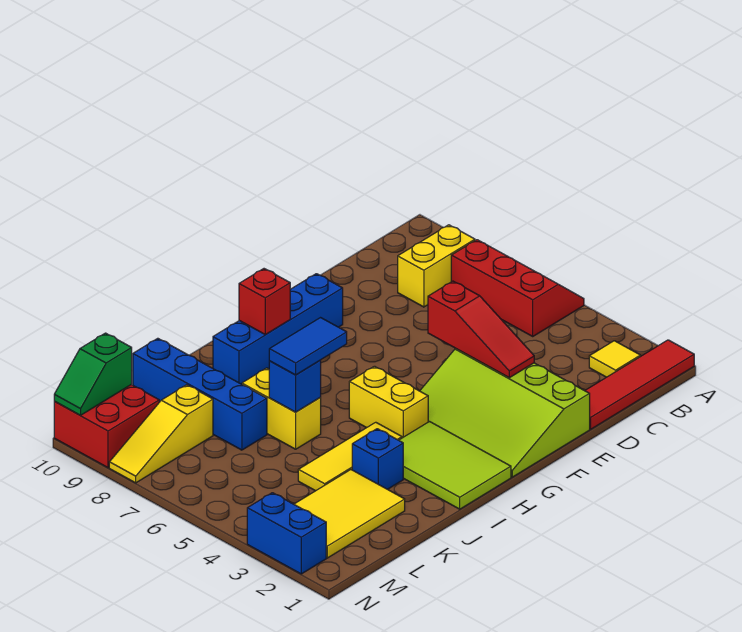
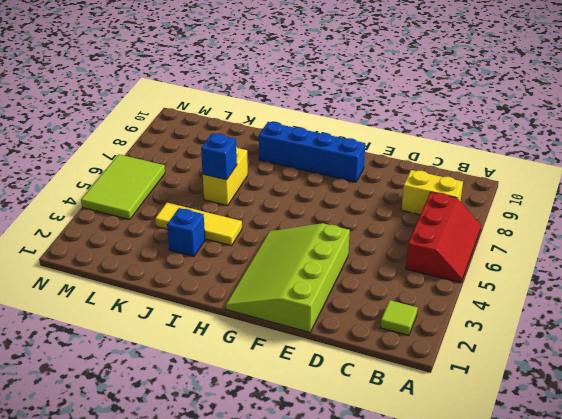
lime tile B2 level 1 -> yellow tile B2 level 1
lime tile M4:N6 level 1 -> lime tile H1:I3 level 1
none -> red tile A1:D1 level 1
none -> yellow brick H4:H5 level 1
none -> yellow tile K2:M3 level 1

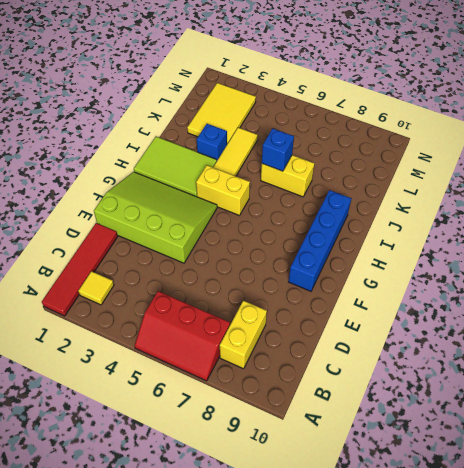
none -> blue brick K7:K10 level 1
none -> yellow slope L8:N8 level 1 top L
none -> red brick M9:N10 level 1

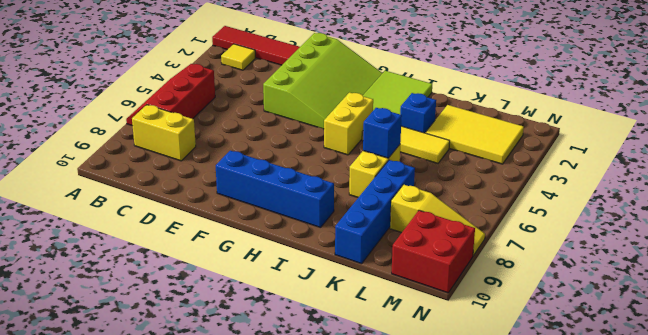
none -> blue brick N2:N3 level 1
none -> red slope E3:E5 level 2 top 5
none -> red brick H9 level 2

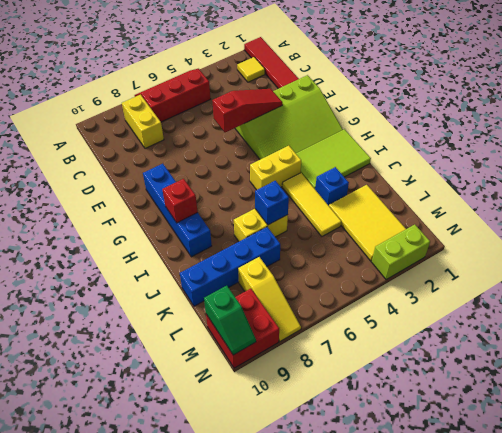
lime brick N2:N3 level 1 -> blue brick N2:N3 level 1
none -> blue tile I6:J6 level 3

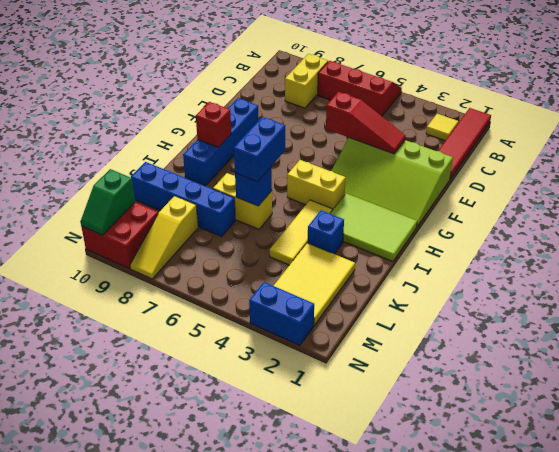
blue brick I6:J6 level 3 -> blue tile I6:J6 level 3

